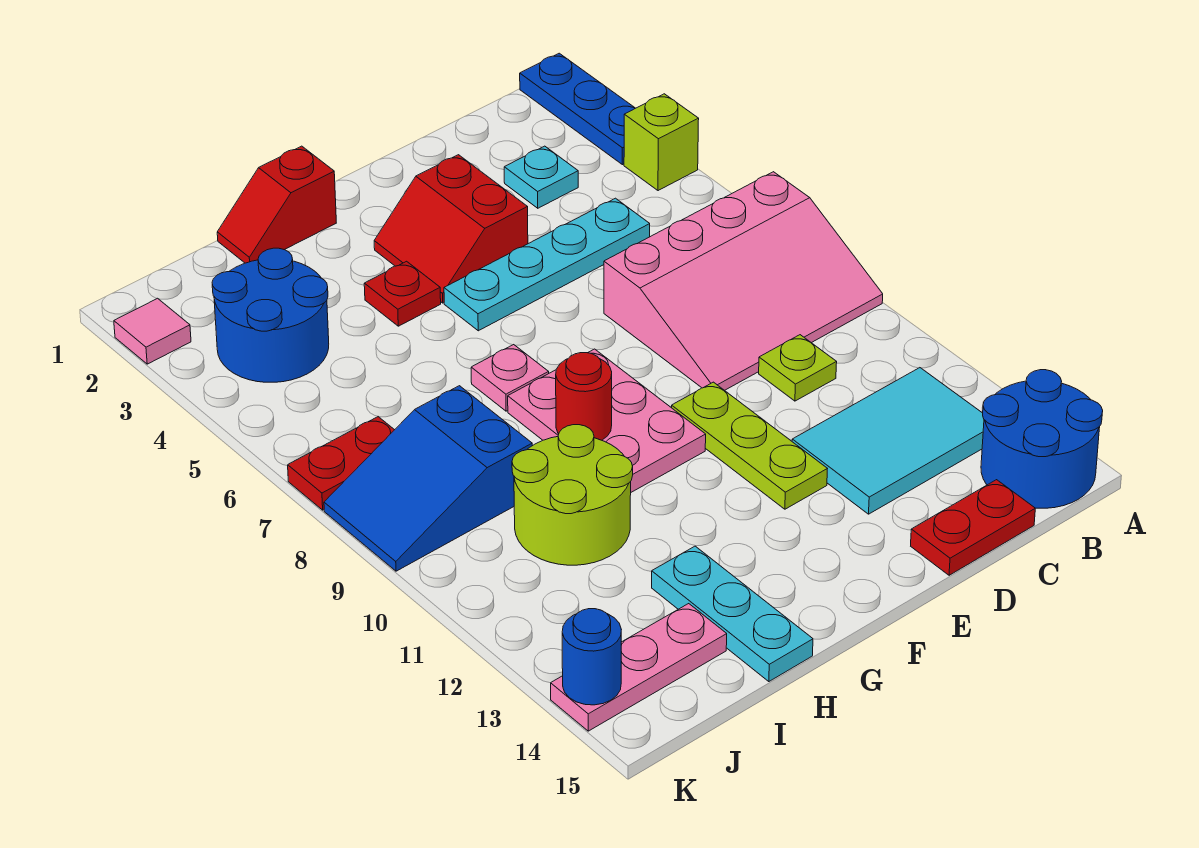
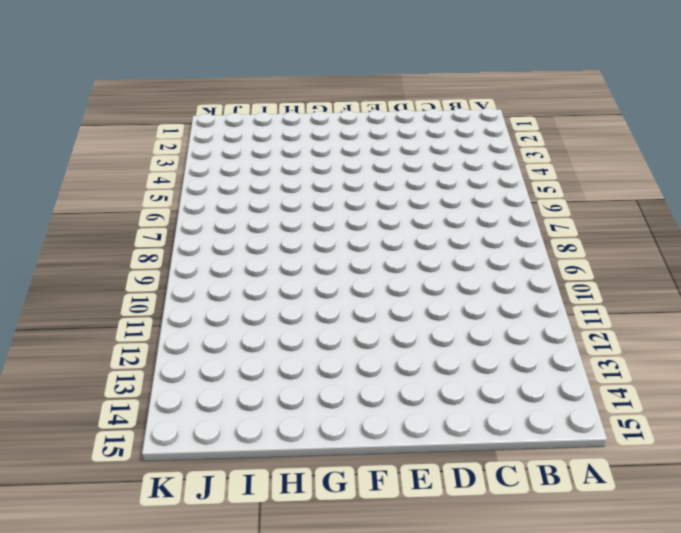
none -> blue plate A1:A3 level 1
none -> lime brick A4 level 1
none -> pink slope A7:D9 level 1 top 7

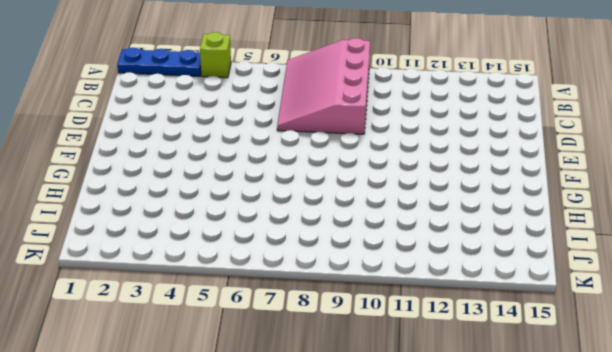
pink slope A7:D9 level 1 top 9 -> pink slope A7:D9 level 1 top 7
none -> blue round brick A14:B15 level 1
none -> cyan tile B12:D13 level 1
none -> cyan plate C3 level 1

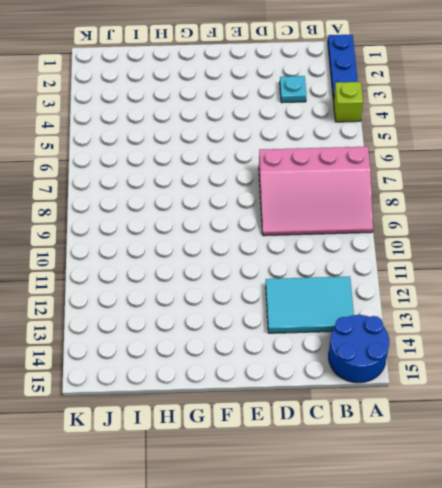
none -> cyan plate C5:F5 level 1
none -> lime plate C10 level 1
none -> red plate C15:D15 level 1

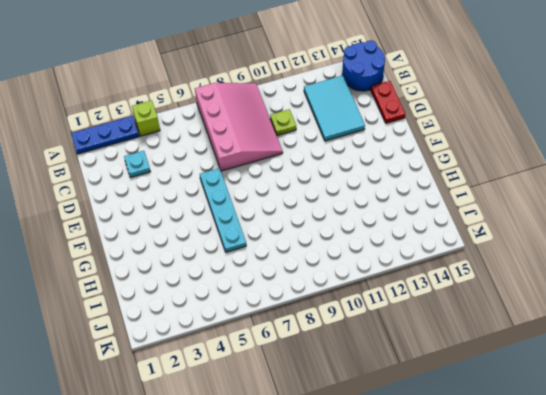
cyan plate E6:H6 level 1 -> cyan plate C5:F5 level 1
none -> red slope E3:F4 level 1 top E
none -> lime plate E10:E12 level 1
none -> pink plate F8:G10 level 1

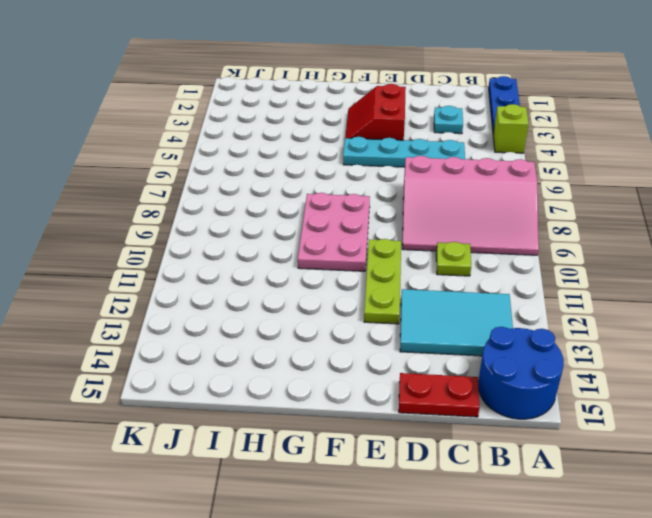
none -> red slope G1:H1 level 1 top G
none -> red plate G4 level 1
none -> pink plate G7 level 1

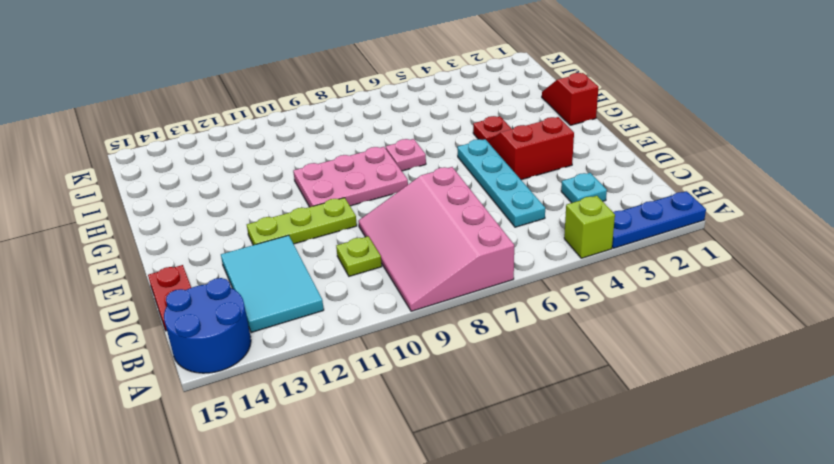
none -> lime round brick H10:I11 level 1
none -> cyan plate H13:H15 level 1
none -> blue round brick I3:J4 level 1

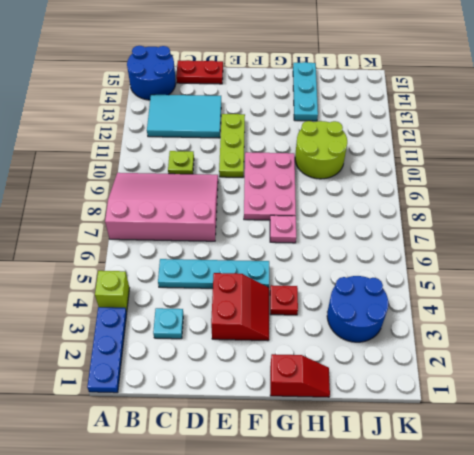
none -> blue slope I8:K9 level 1 top I
none -> pink plate I14:K14 level 1
none -> red plate J7:K7 level 1

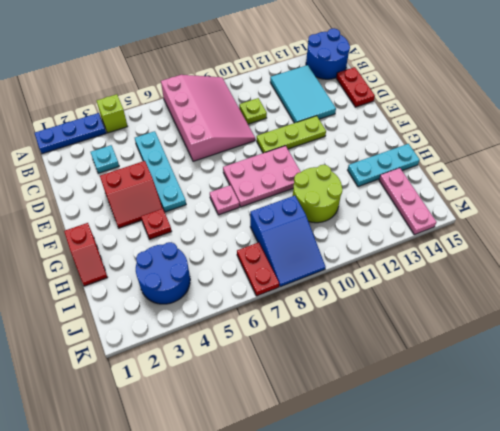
none -> pink tile K2 level 1
none -> red round brick G9 level 2
none -> blue round brick K14 level 2

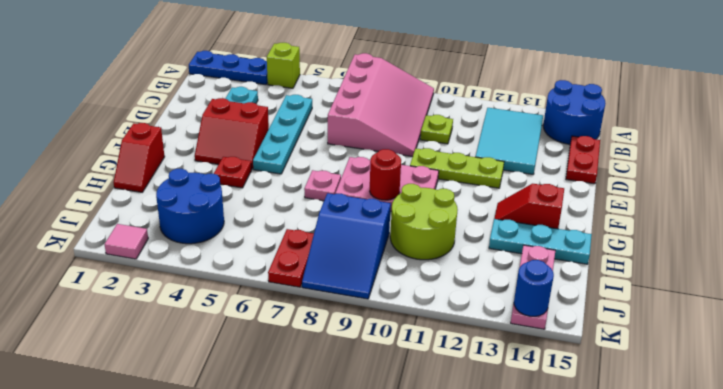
red slope G13:G14 level 1 top 14 -> none

